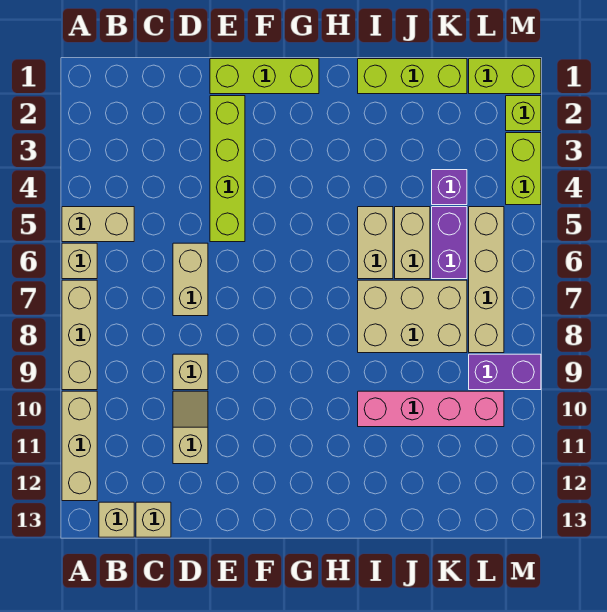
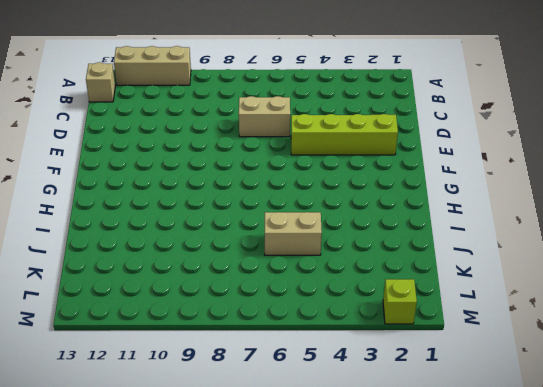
none -> tan brick A5:B5 level 1
none -> tan brick A6 level 1
none -> tan brick A7:A9 level 1

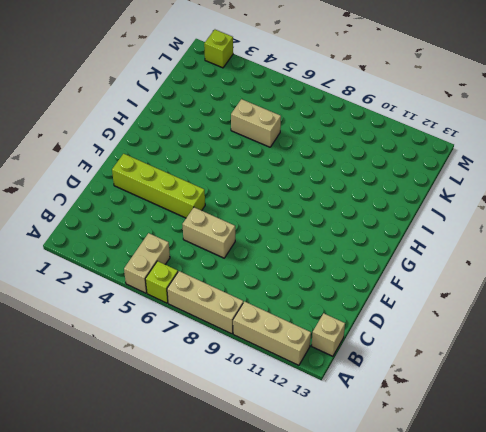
lime brick A6 level 1 -> tan brick A6 level 1
none -> tan brick C13 level 1
none -> tan brick D9 level 1
none -> tan slope D10:D11 level 1 top 11

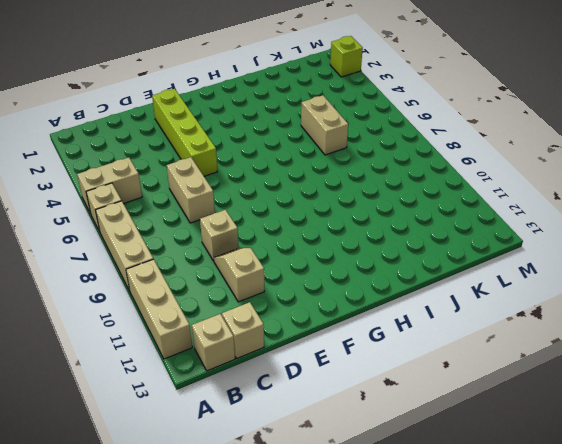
none -> lime brick E1:G1 level 1
none -> lime brick I1:K1 level 1
none -> tan brick I5:I6 level 1

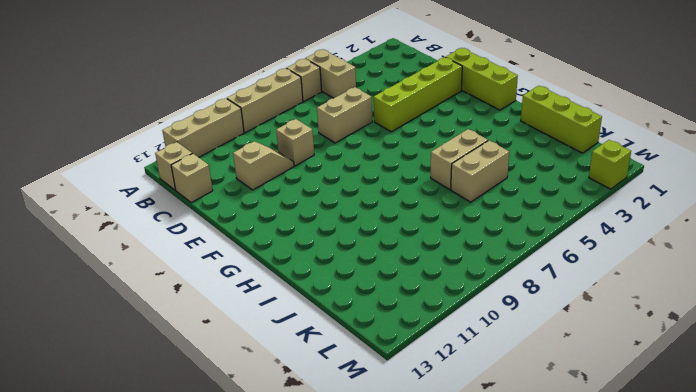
none -> tan brick I7:K8 level 1
none -> pink brick I10:L10 level 1
none -> purple brick K4 level 1

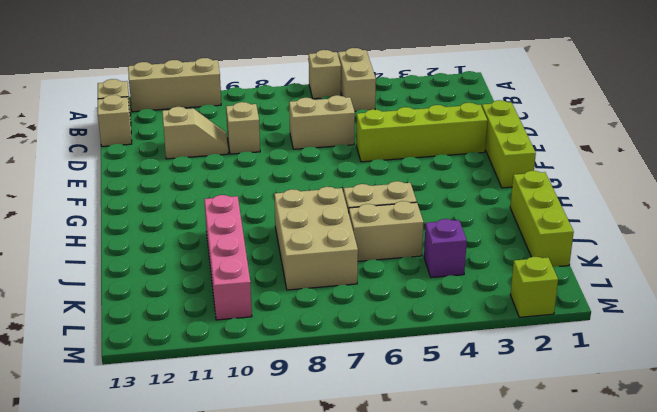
none -> tan brick A7:A9 level 1
none -> purple brick K5:K6 level 1
none -> lime brick L1:M1 level 1

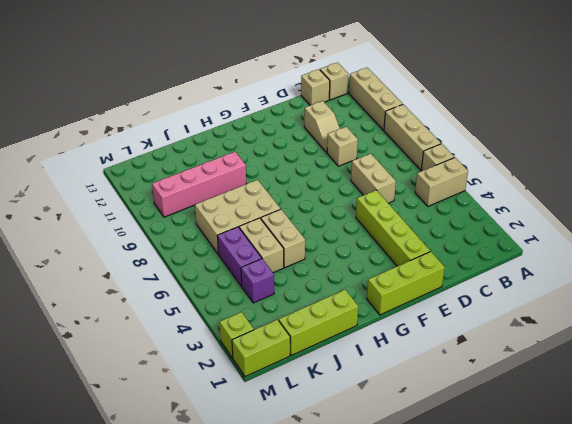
none -> tan brick L5:L8 level 1
none -> purple brick L9:M9 level 1
none -> lime brick M3:M4 level 1

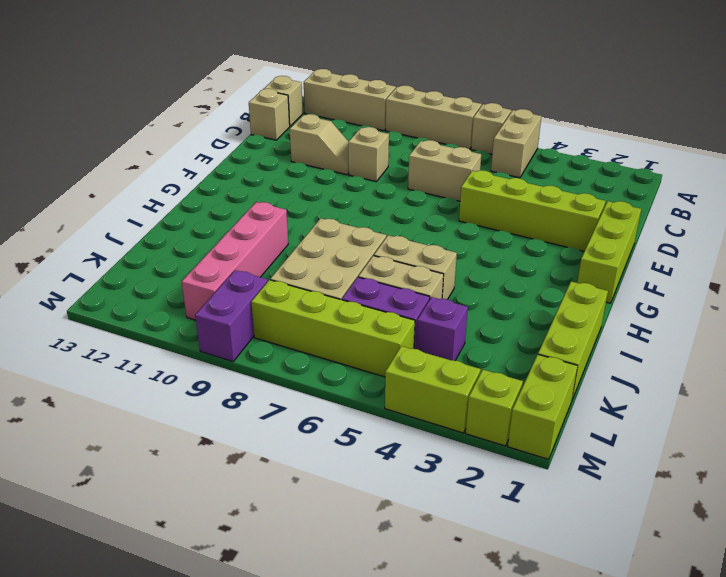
lime brick L5:L8 level 1 -> tan brick L5:L8 level 1

